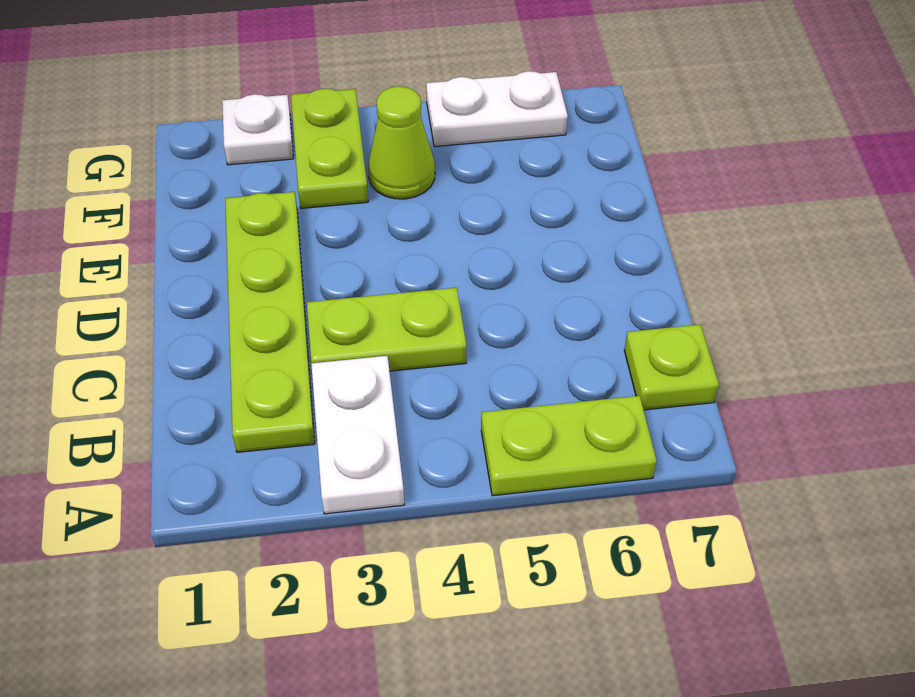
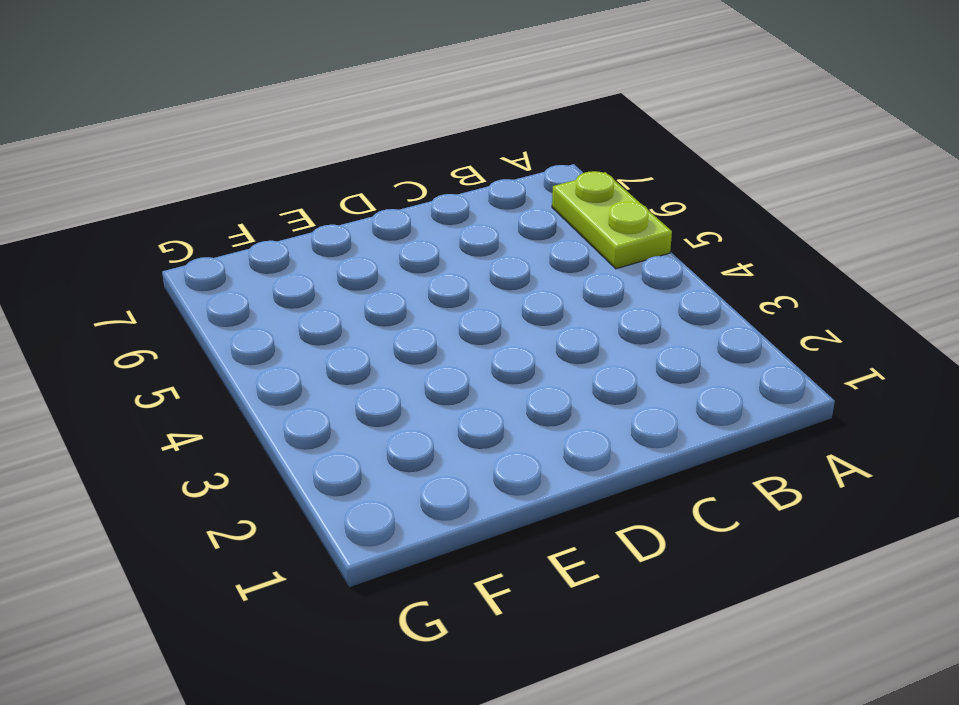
none -> white plate A3:B3 level 1
none -> lime plate B2:E2 level 1

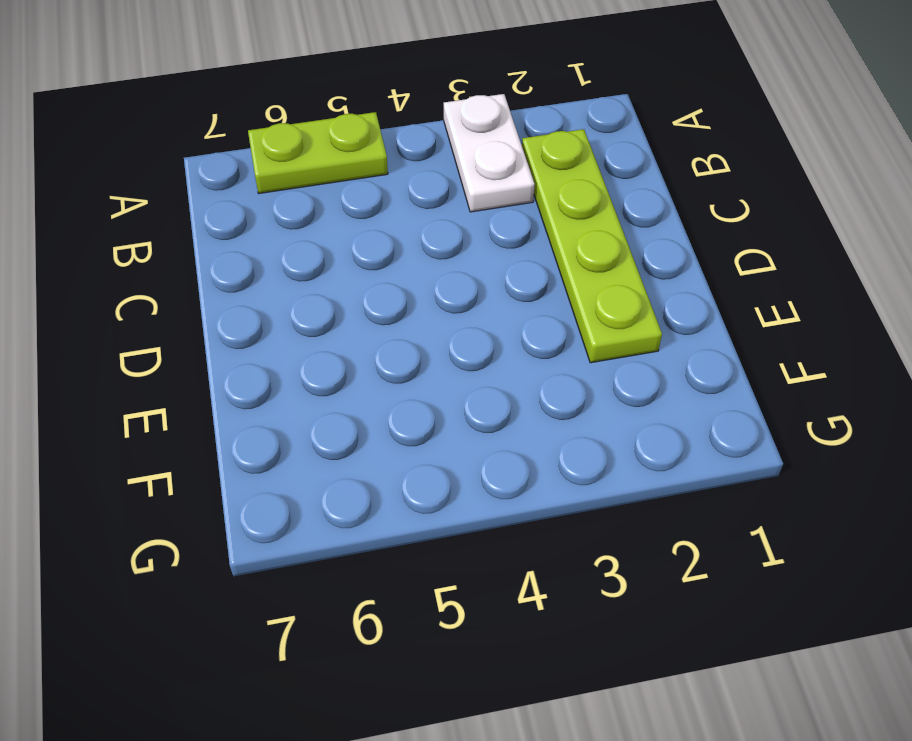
none -> lime plate B7 level 1
none -> lime plate C3:C4 level 1

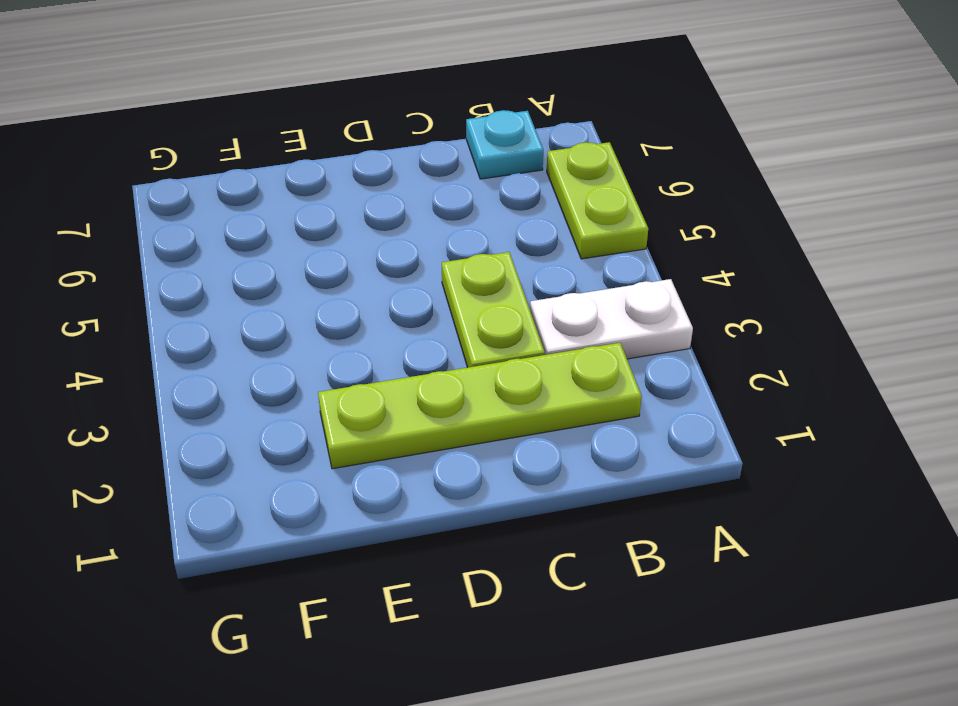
cyan plate B7 level 1 -> lime plate B7 level 1
none -> lime plate F3:G3 level 1
none -> lime cone F4 level 1

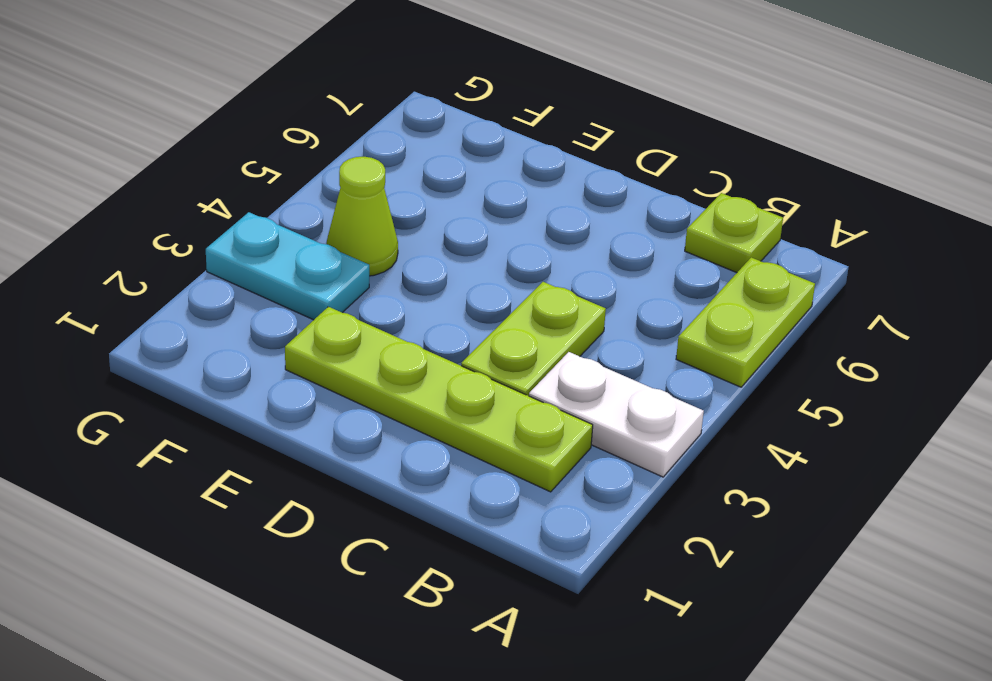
cyan plate F3:G3 level 1 -> lime plate F3:G3 level 1
none -> white plate G2 level 1
none -> white plate G5:G6 level 1

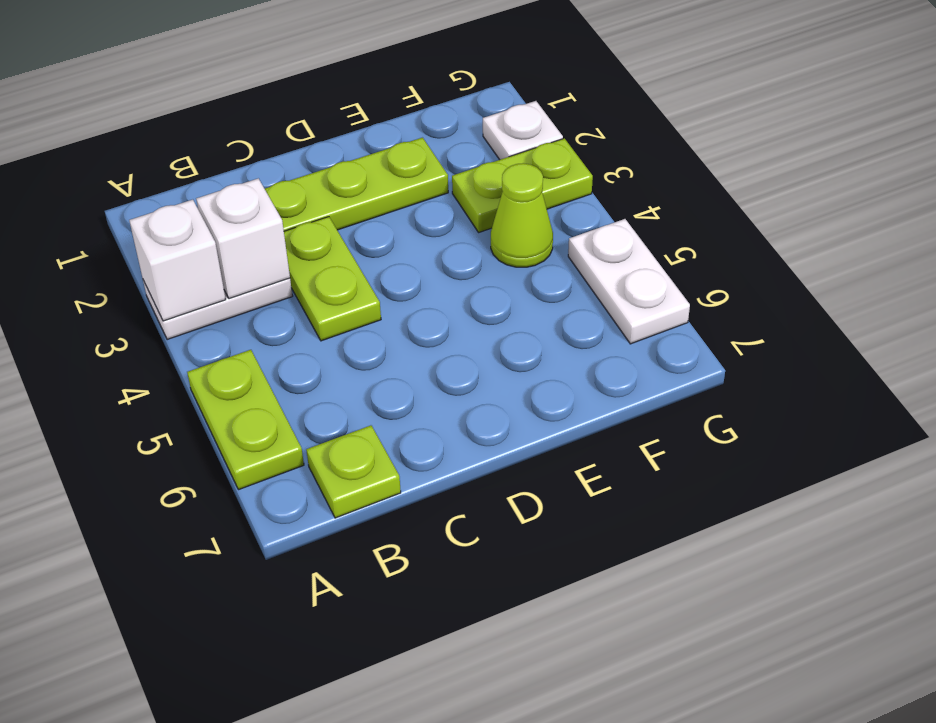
white brick A3 level 2 -> none
white brick B3 level 2 -> none

